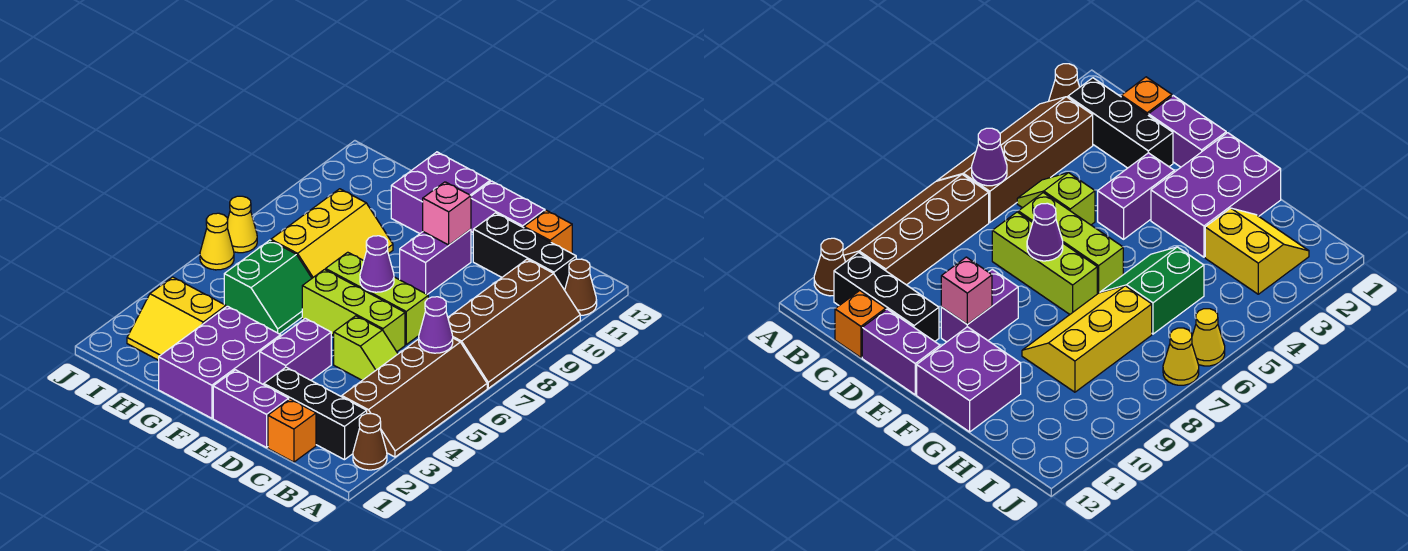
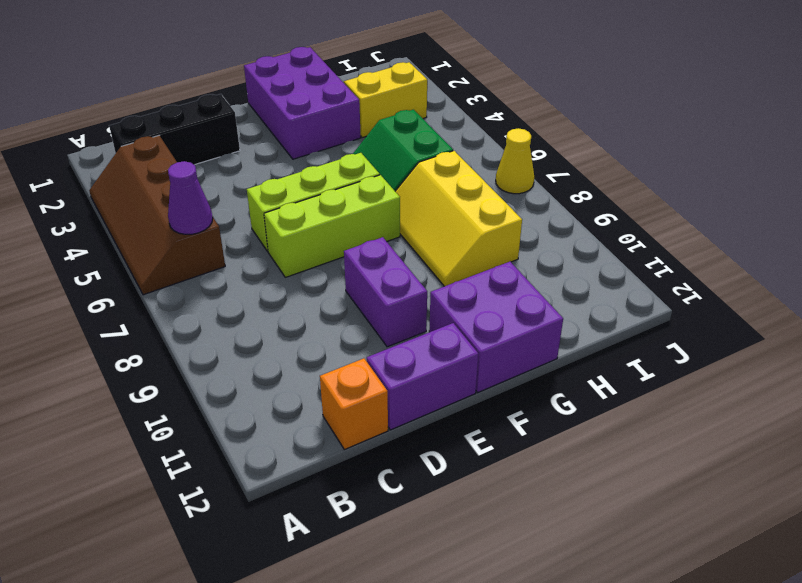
none -> brown cone A2 level 1
none -> brown slope A7:B10 level 1 top B
none -> brown cone A11 level 1

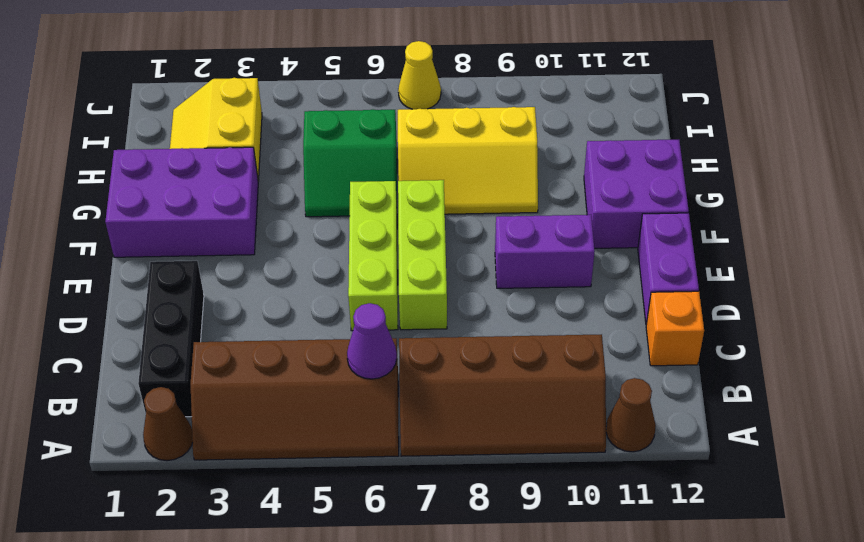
none -> black brick B11:D11 level 1
none -> orange brick C1 level 1
none -> lime slope C5:D5 level 1 top D

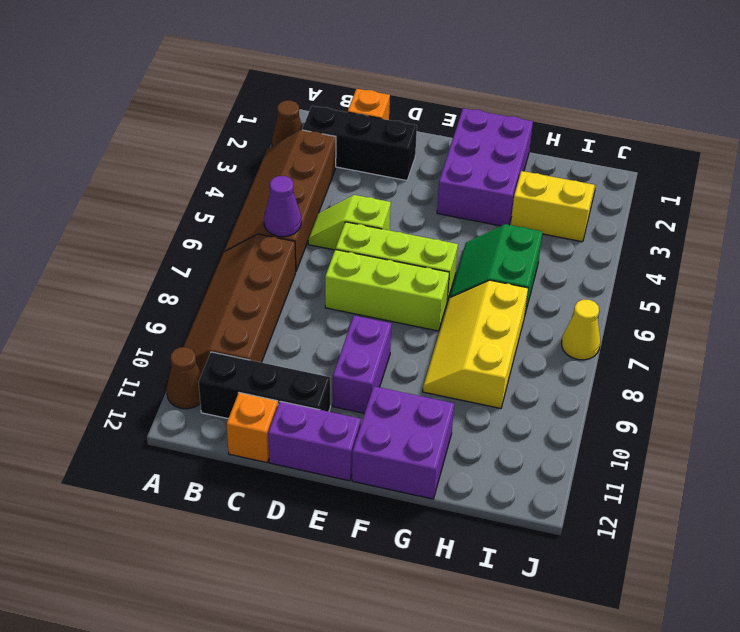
none -> purple brick D1:E1 level 1
none -> purple brick E3:E4 level 1
none -> yellow cone J6 level 1

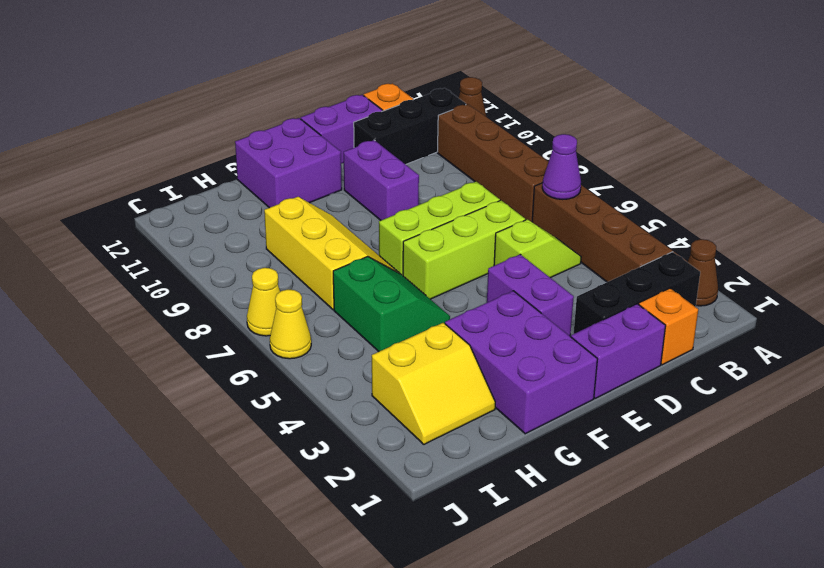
none -> purple cone E7 level 2
none -> pink brick E10 level 2

